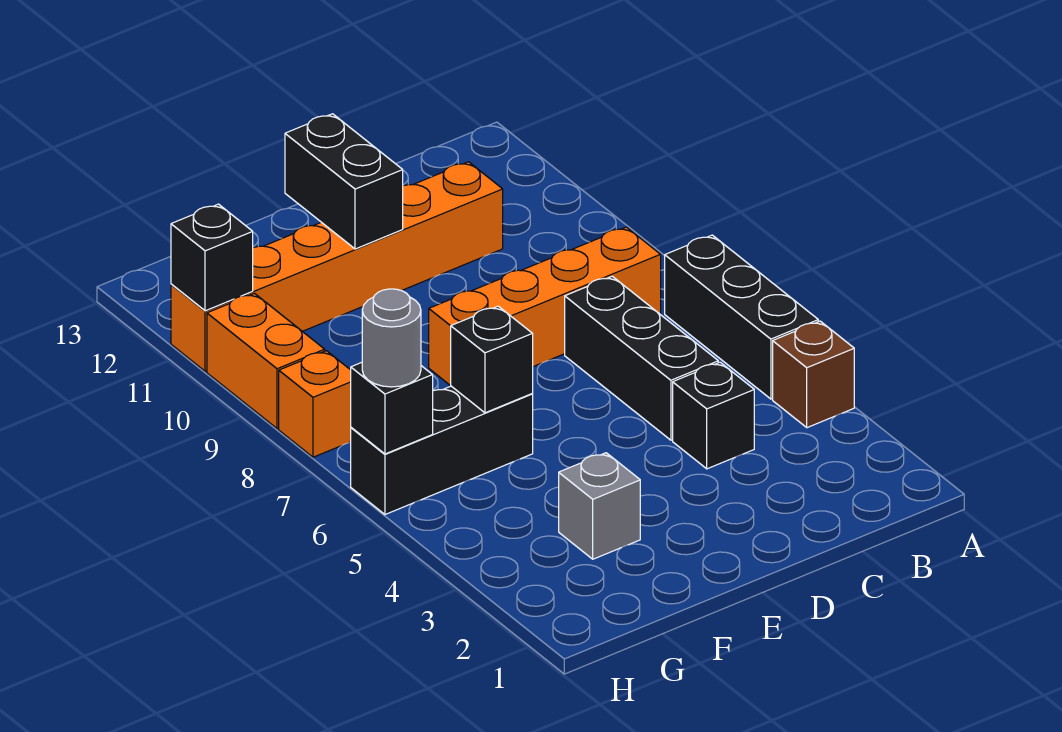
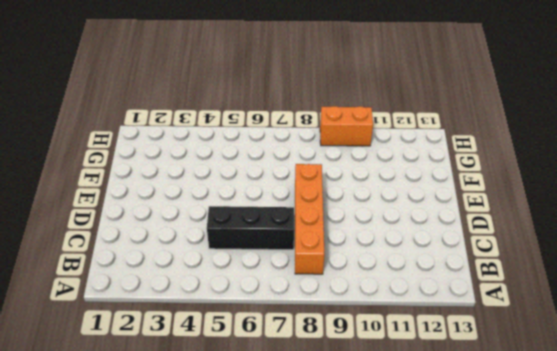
none -> brown brick A4 level 1
none -> black brick A5:A7 level 1
none -> black brick C4 level 1

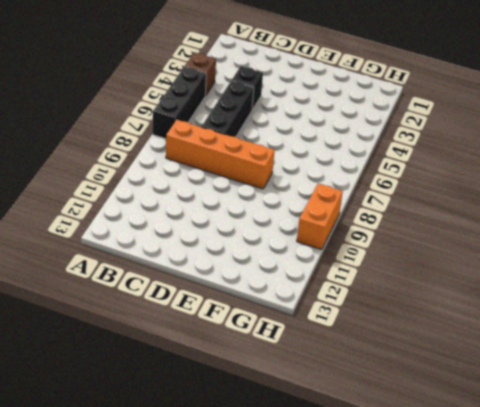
none -> orange brick C11:H11 level 1
none -> grey brick F3 level 1
none -> black brick F6:H6 level 1

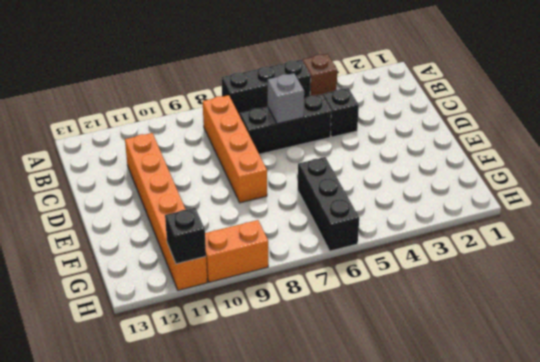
grey brick C6 level 2 -> grey brick F3 level 1
none -> orange brick H8 level 1
none -> black brick E11:E12 level 2
none -> black brick F6 level 2

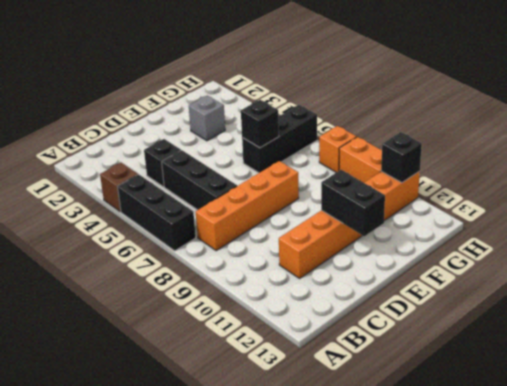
none -> black brick H6 level 2
none -> grey round brick H6 level 3

